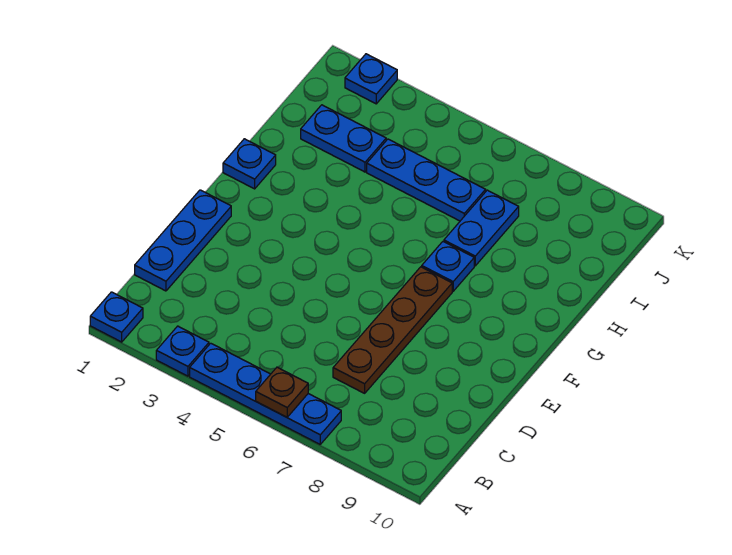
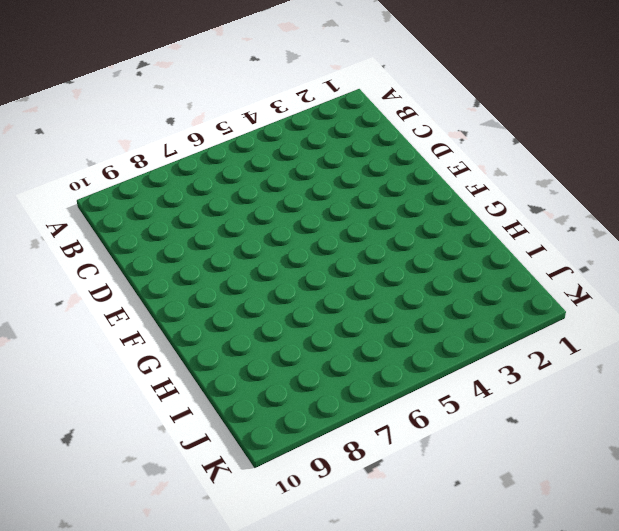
none -> blue plate A1 level 1
none -> blue plate A3 level 1
none -> blue plate A4:A7 level 1

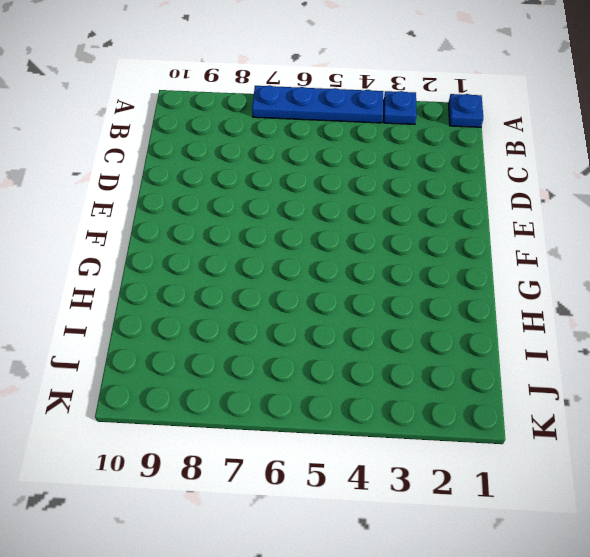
none -> blue plate C1:E1 level 1
none -> brown plate C7:F7 level 1
none -> blue plate G1 level 1

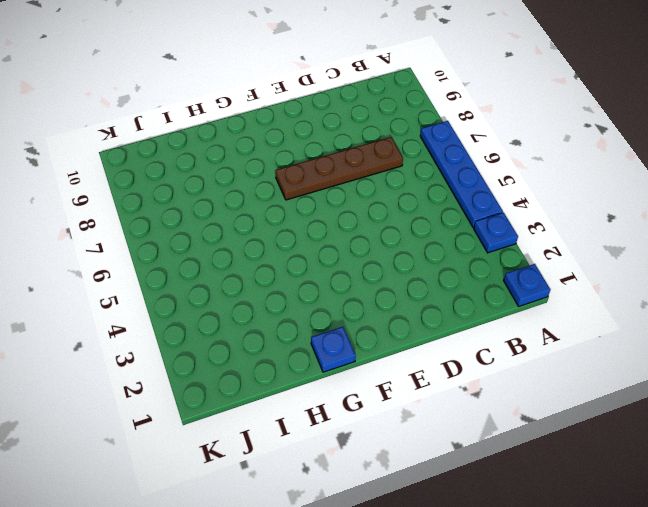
none -> blue plate C1:E1 level 1
none -> blue plate G7 level 1
none -> blue plate H7:I7 level 1

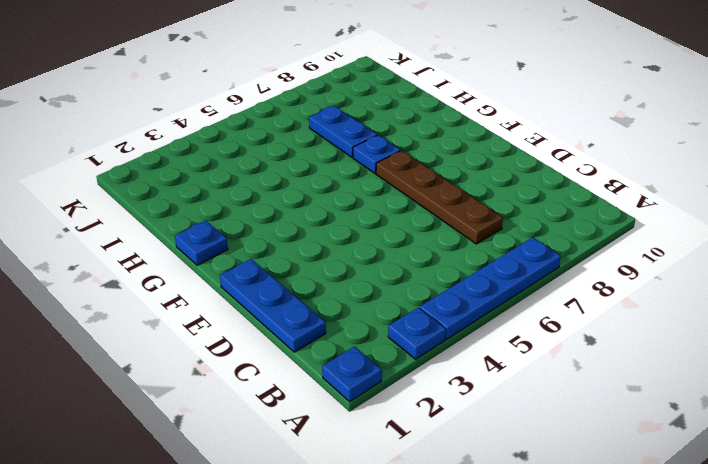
none -> blue plate I2:I3 level 1
none -> blue plate I4:I6 level 1
none -> blue plate K2 level 1

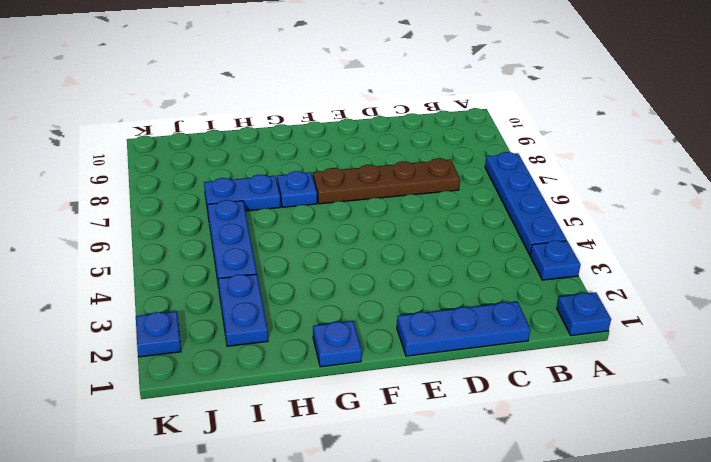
none -> brown plate A6 level 2

